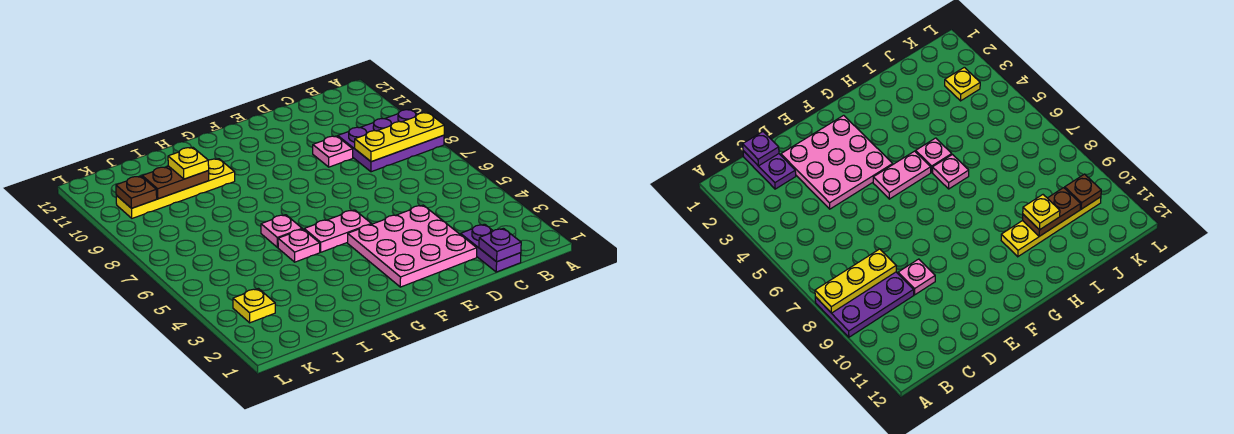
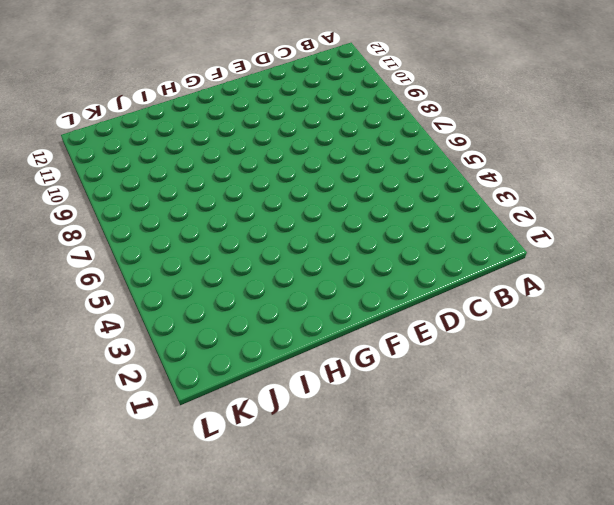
none -> purple plate A8:C9 level 1
none -> purple plate C1:C2 level 1
none -> pink plate D2:F4 level 1

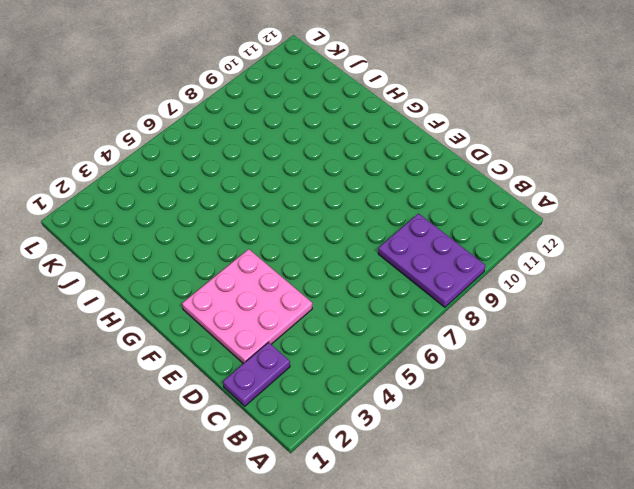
none -> pink plate D9 level 1
none -> pink plate F5:G5 level 1
none -> pink plate H5 level 1

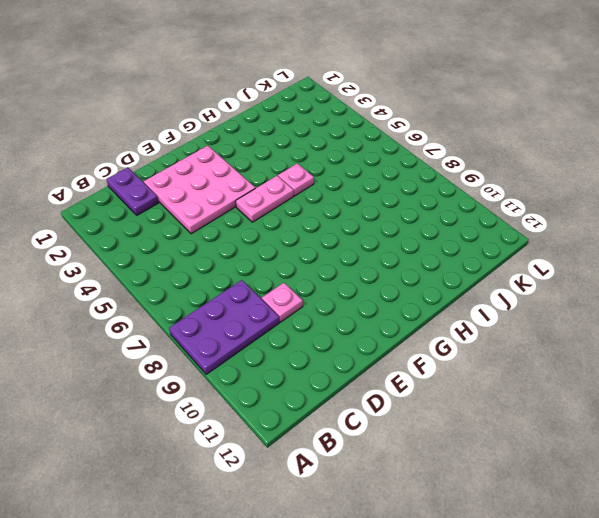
none -> pink plate H6 level 1
none -> yellow plate H10:K10 level 1
none -> yellow plate K3 level 1

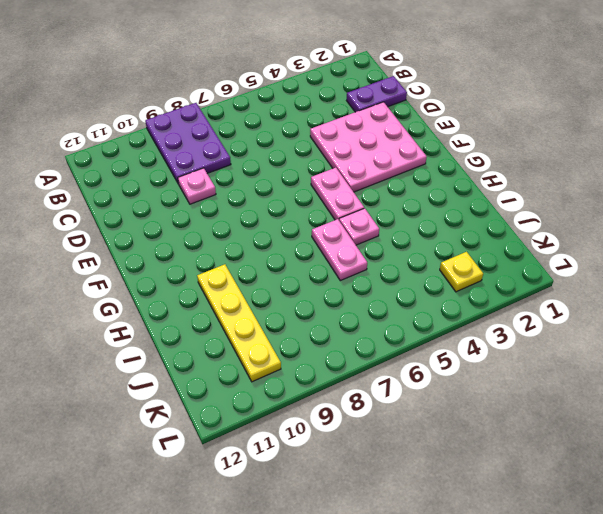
pink plate H6:I6 level 1 -> pink plate H6 level 1
none -> yellow plate A8:C8 level 2
none -> purple plate C1 level 2
none -> brown plate I10:J10 level 2

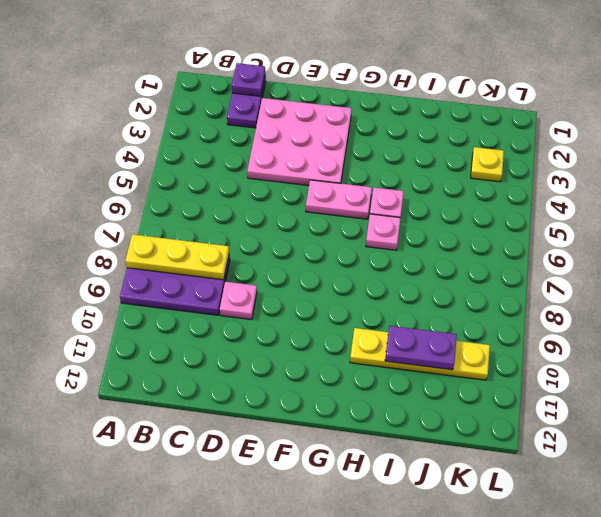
purple plate I10:J10 level 2 -> brown plate I10:J10 level 2
none -> brown plate K10 level 2
none -> yellow plate I10 level 3

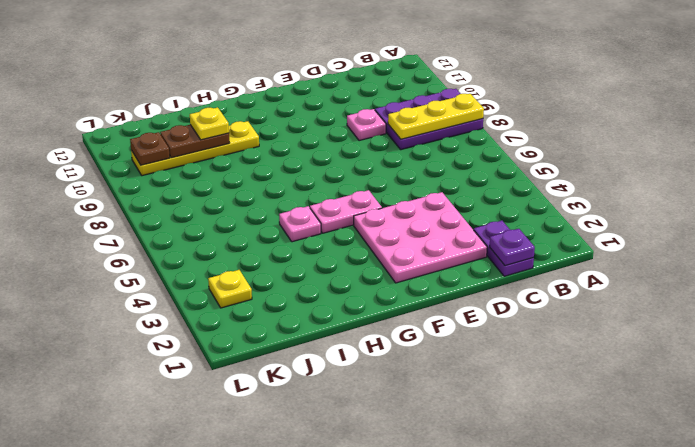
none -> pink plate H6 level 1

